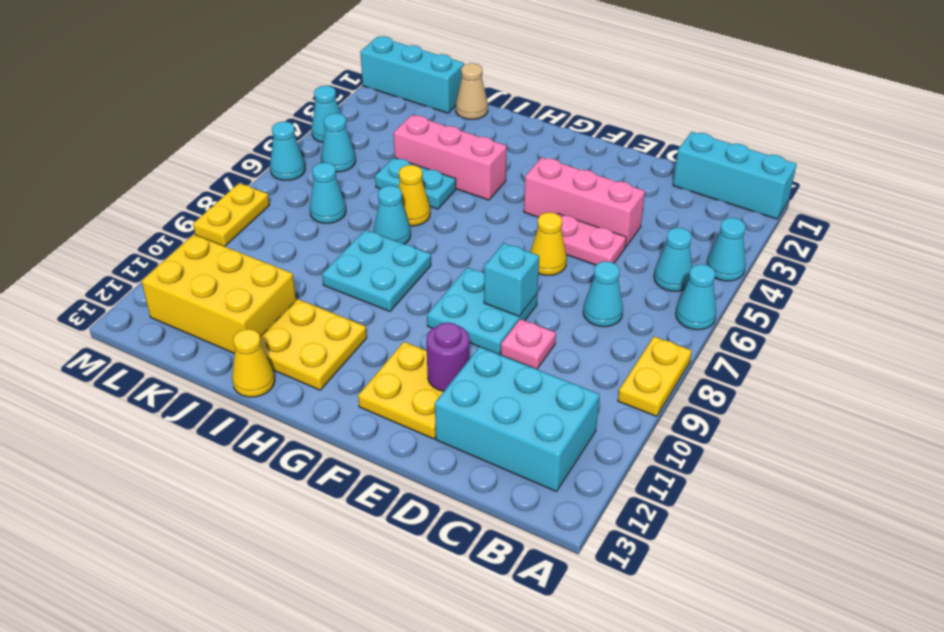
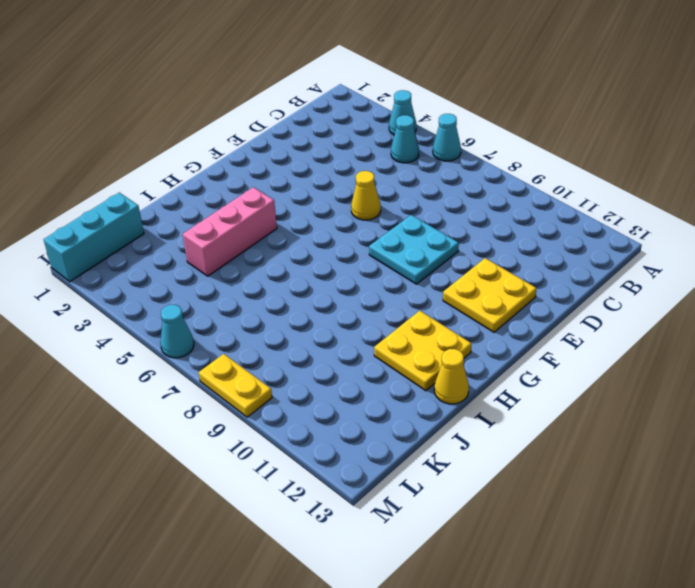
none -> cyan brick A1:C1 level 1
none -> yellow plate A8:A9 level 1
none -> cyan brick B11:D12 level 1
none -> cyan cone C7 level 1

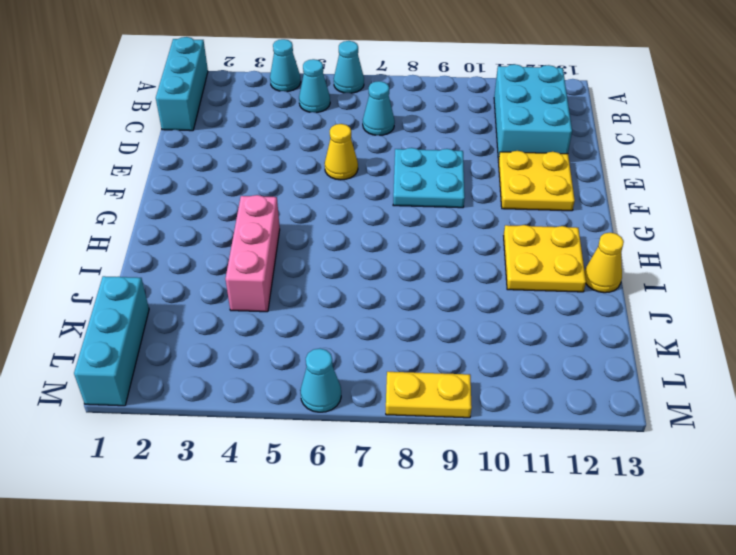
none -> yellow plate A8:A9 level 1
none -> pink brick D4:F4 level 1
none -> pink plate D5:E5 level 1
none -> pink plate D9 level 1

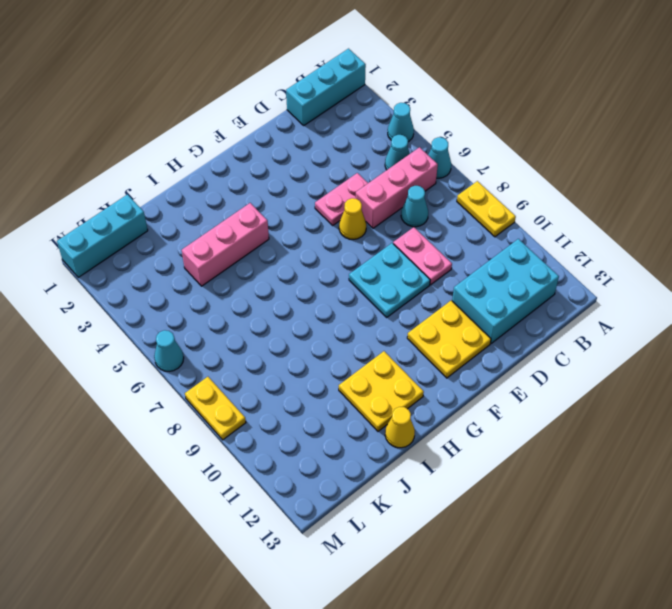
pink brick B6:D6 level 1 -> pink brick D4:F4 level 1
pink plate D8:D9 level 1 -> pink plate D9 level 1
none -> cyan plate H8:I9 level 1
none -> cyan plate I5:J5 level 1
none -> yellow cone I6 level 1
none -> cyan cone I7 level 1

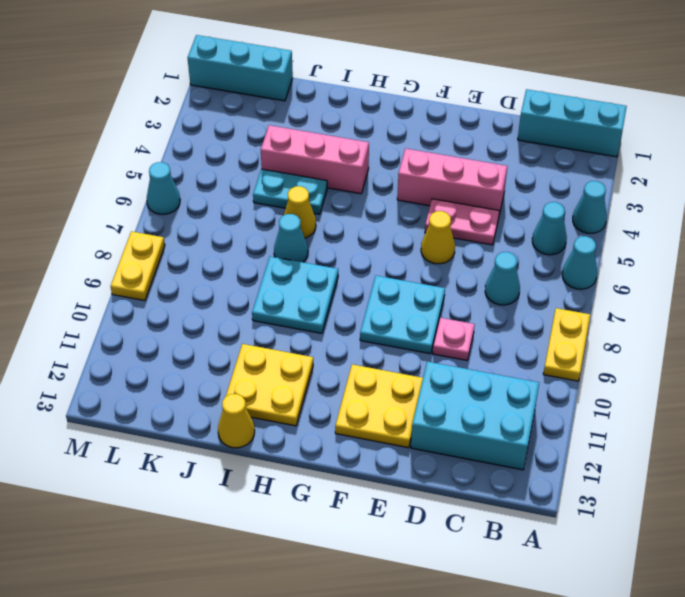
none -> tan cone J1 level 1
none -> yellow brick J11:L12 level 1
none -> cyan cone K7 level 1
none -> cyan cone L5 level 1

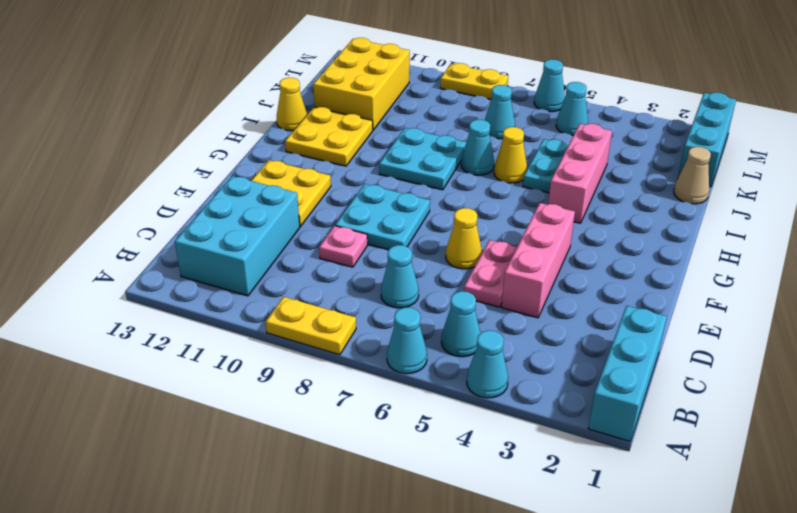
none -> cyan cone M4 level 1
none -> cyan brick E8 level 2
none -> purple round brick E11 level 2

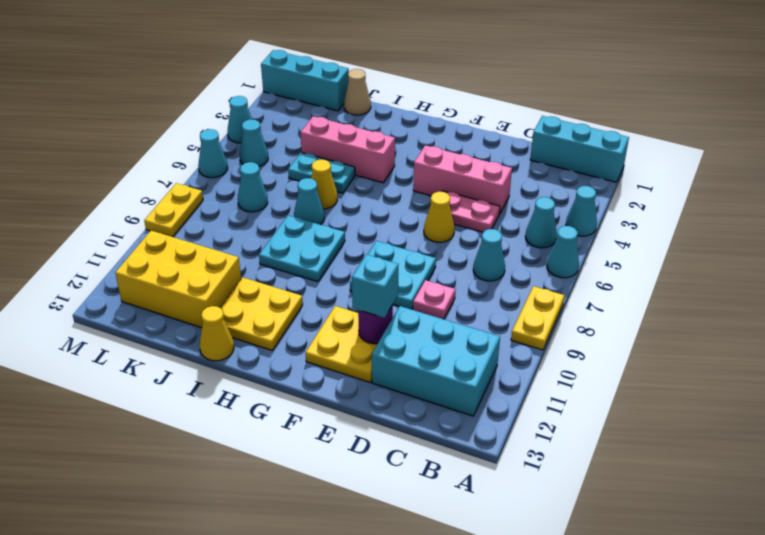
cyan brick E11 level 3 -> cyan brick E8 level 2

